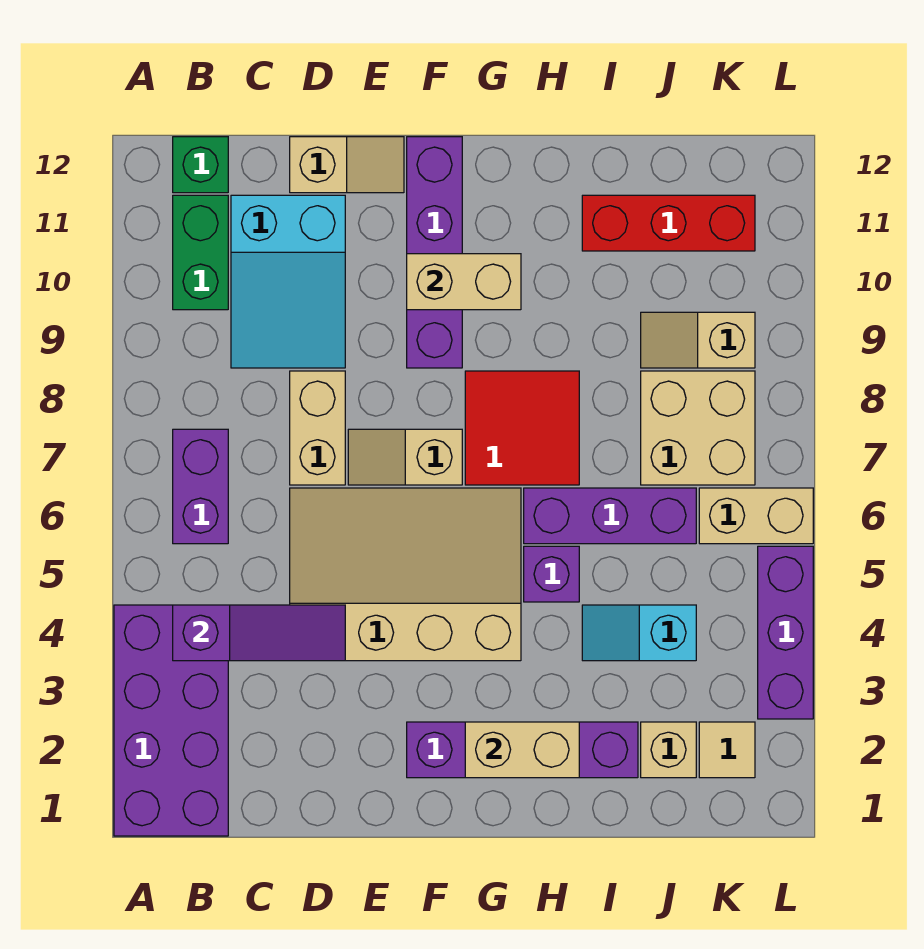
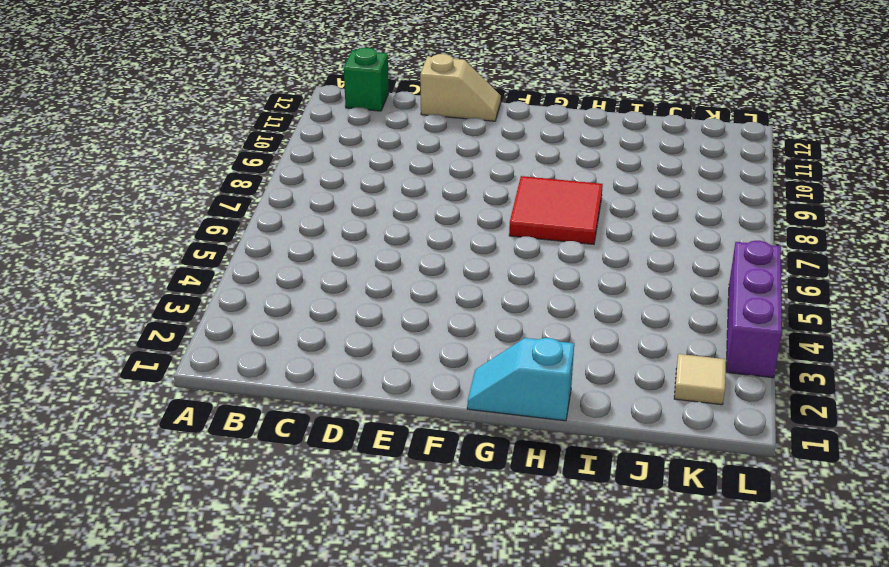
cyan slope G1:H1 level 1 top H -> cyan slope I4:J4 level 1 top J
none -> purple brick A1:B4 level 1
none -> purple brick B6:B7 level 1
none -> green brick B10:B11 level 1

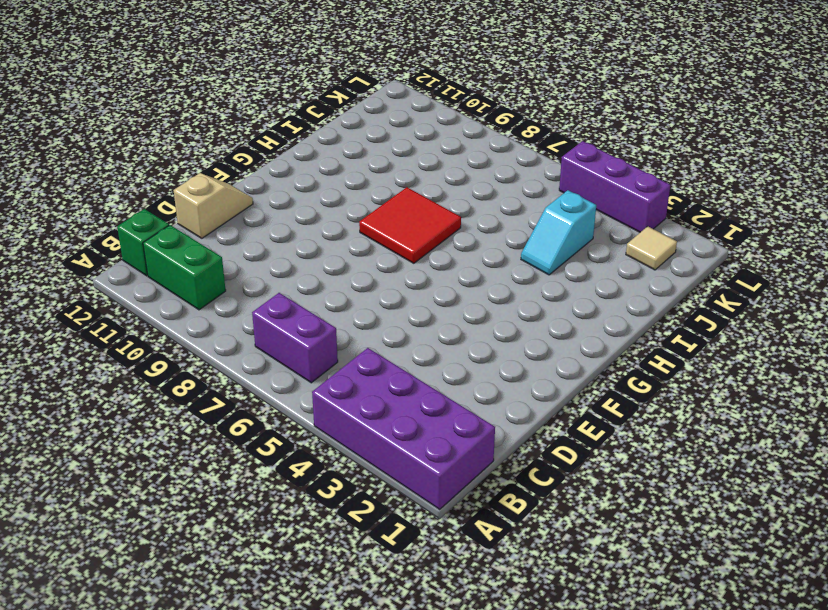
none -> cyan slope C9:D11 level 1 top 11
none -> tan slope D4:G6 level 1 top 4
none -> tan brick D7:D8 level 1

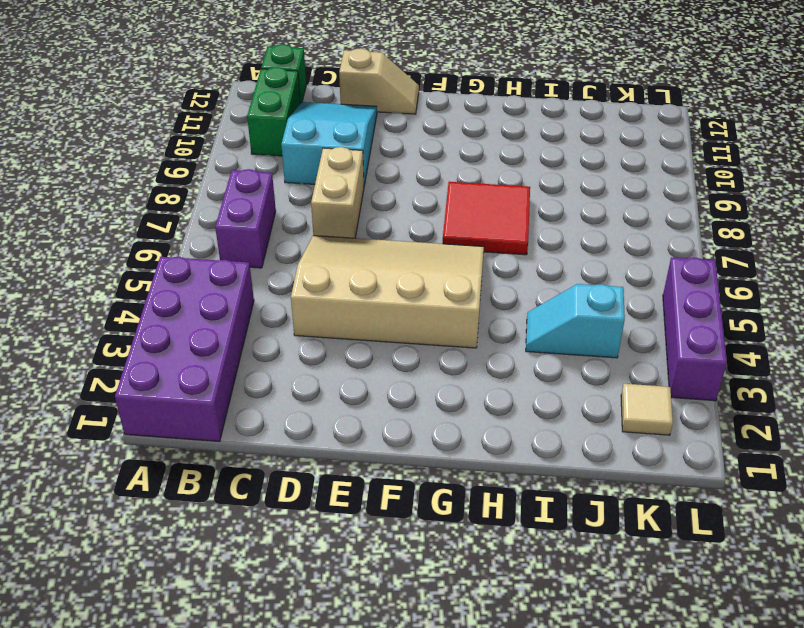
cyan slope C9:D11 level 1 top 9 -> cyan slope C9:D11 level 1 top 11
none -> tan slope E7:F7 level 1 top F
none -> purple brick F2:I2 level 1
none -> purple brick F9:F12 level 1

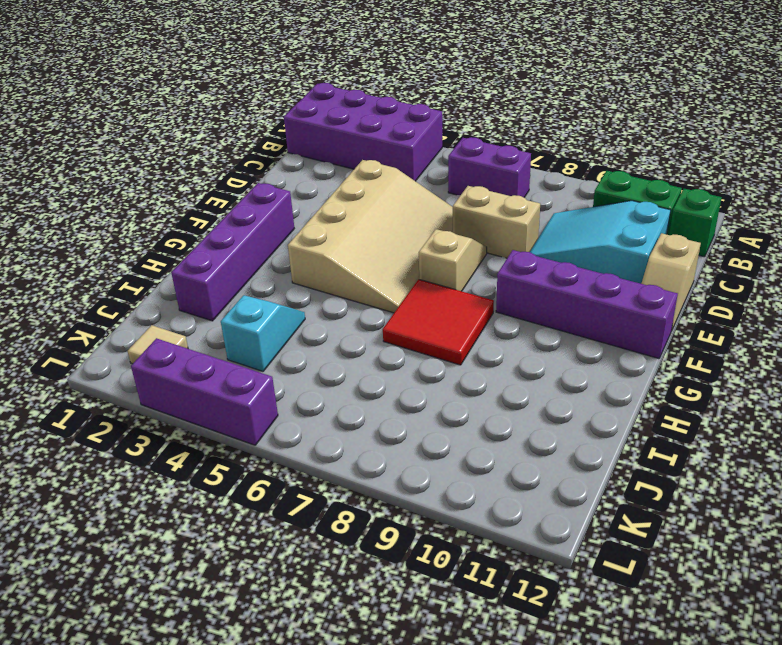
none -> purple brick H5 level 1
none -> purple brick H6:J6 level 1
none -> red brick I11:K11 level 1

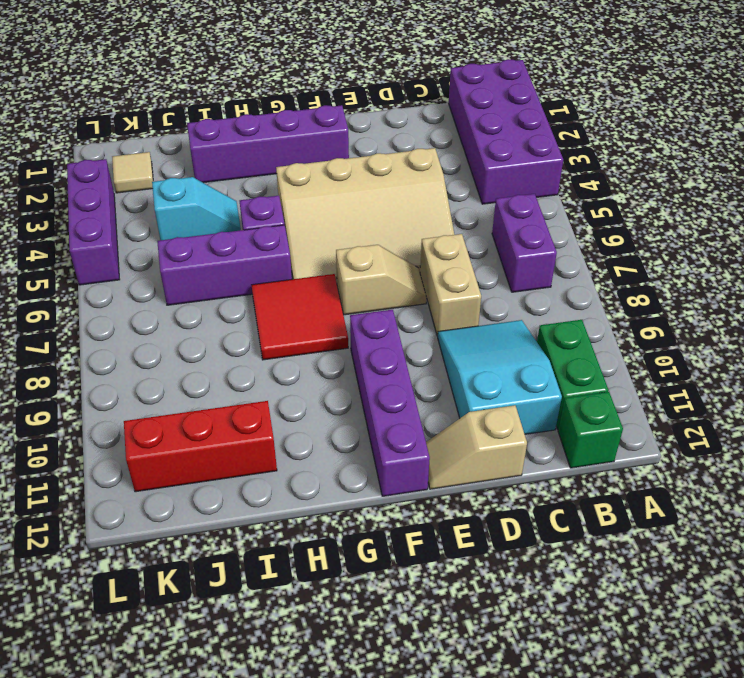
none -> tan brick J2 level 1
none -> tan brick J7:K8 level 1
none -> tan slope J9:K9 level 1 top K

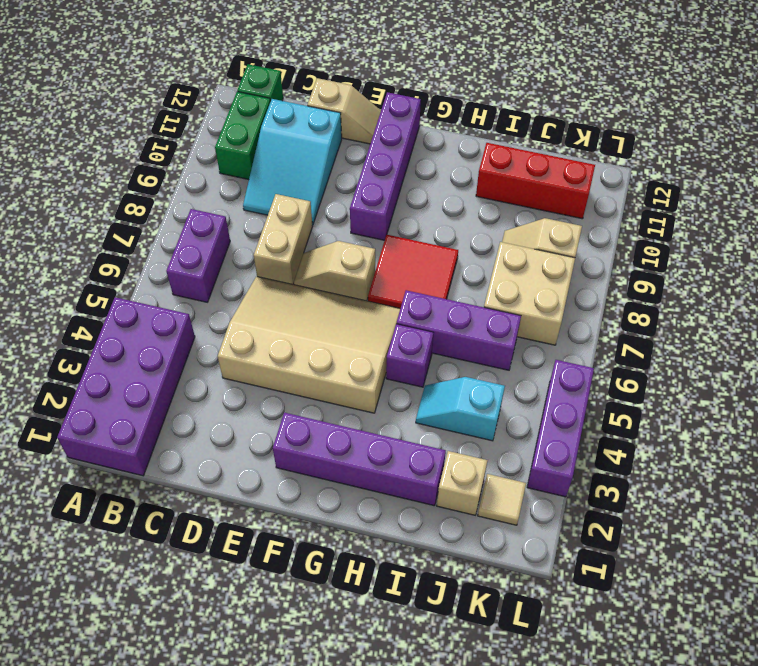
none -> tan brick K6:L6 level 1
none -> purple slope B4:D4 level 2 top B
none -> tan brick F10:G10 level 2

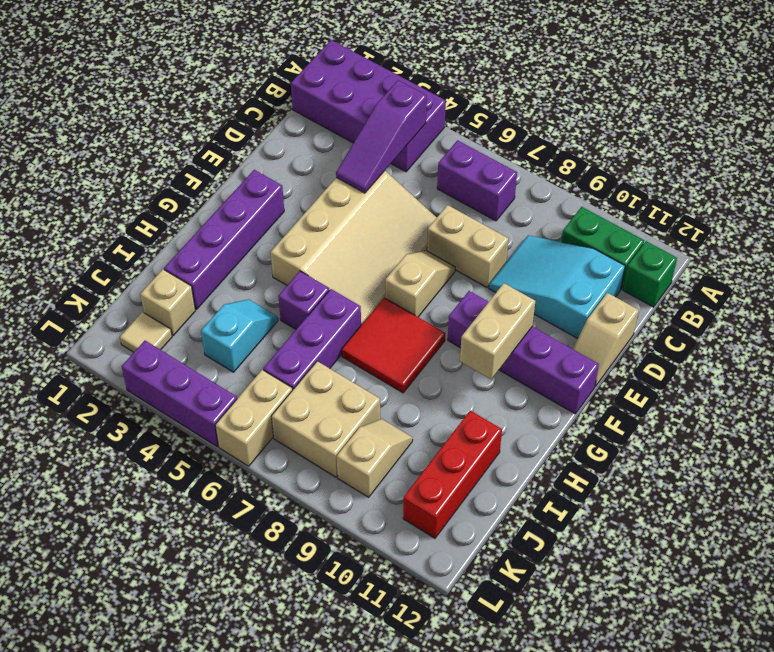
none -> tan brick G2:H2 level 2

